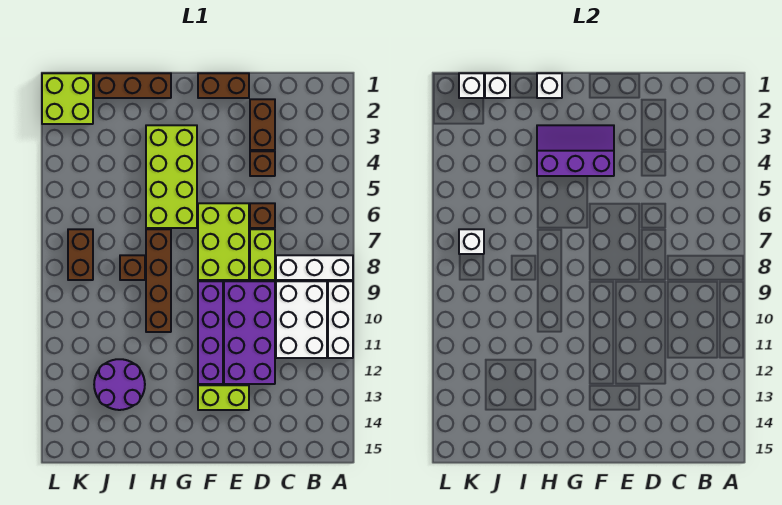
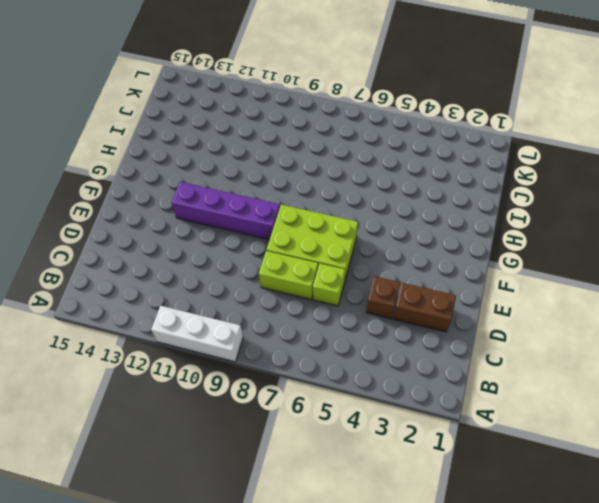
lime brick D6 level 1 -> brown brick D6 level 1
none -> white brick A8:C8 level 1
none -> white brick B9:C11 level 1
none -> purple brick D9:E12 level 1

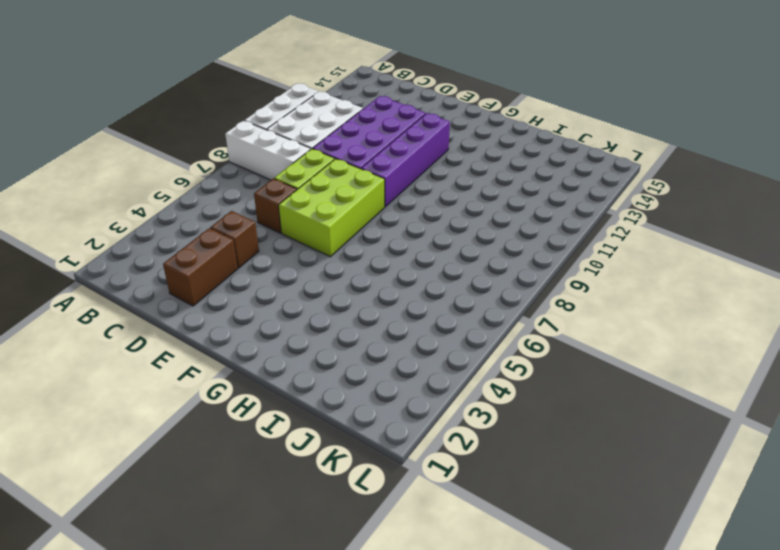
none -> brown brick E1:F1 level 1
none -> lime brick E13:F13 level 1
none -> lime brick G3:H6 level 1

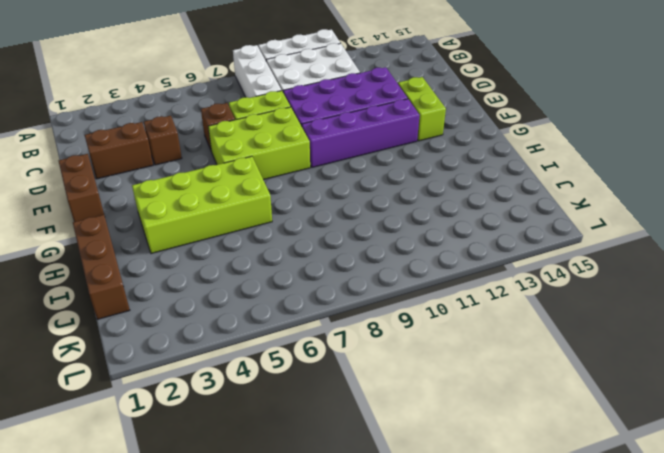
none -> brown brick H7:H10 level 1
none -> brown brick I8 level 1
none -> purple round brick I12:J13 level 1

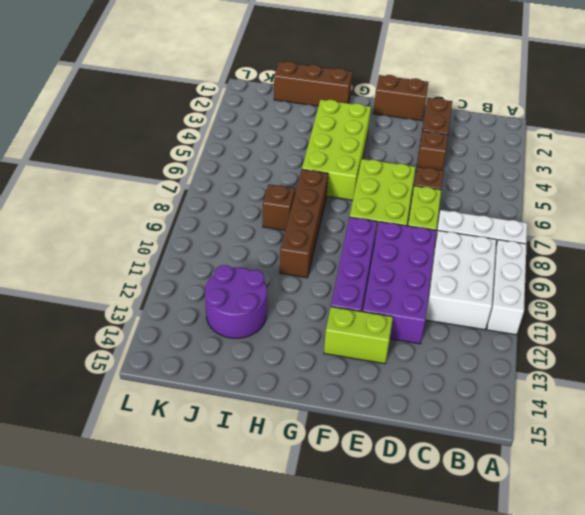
none -> lime brick K1:L2 level 1
none -> brown brick K7:K8 level 1
none -> purple slope F3:H4 level 2 top 4

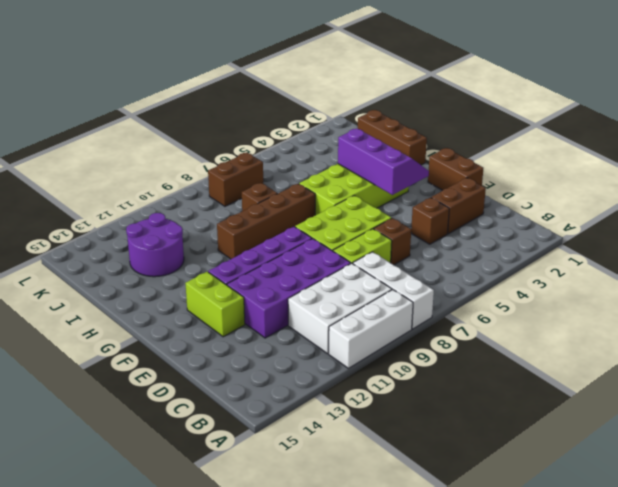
none -> lime brick K1:L2 level 1
none -> white brick H1 level 2
none -> white brick J1 level 2

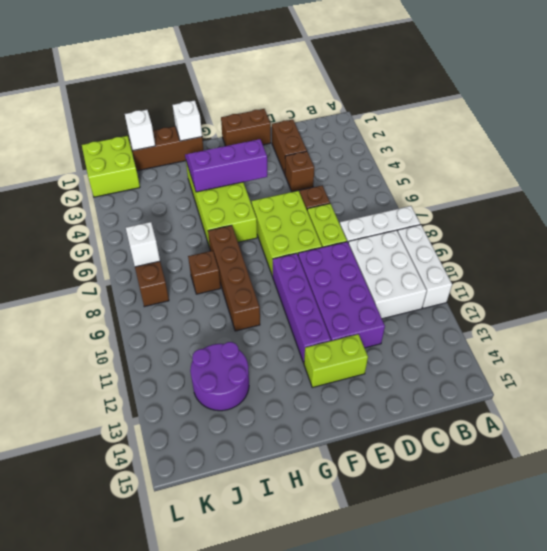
none -> white brick K1 level 2

